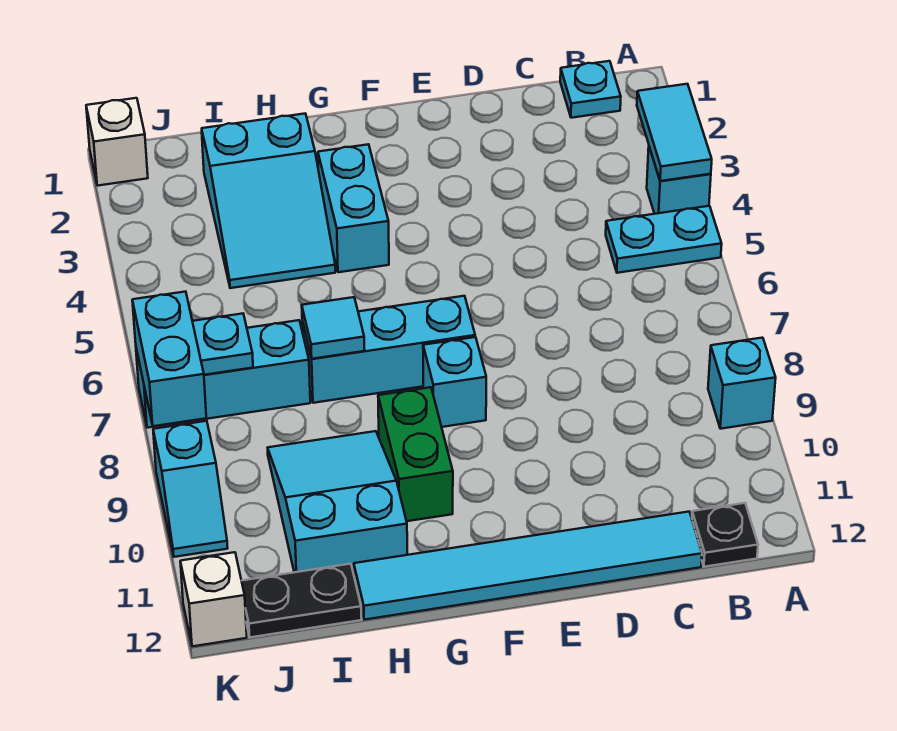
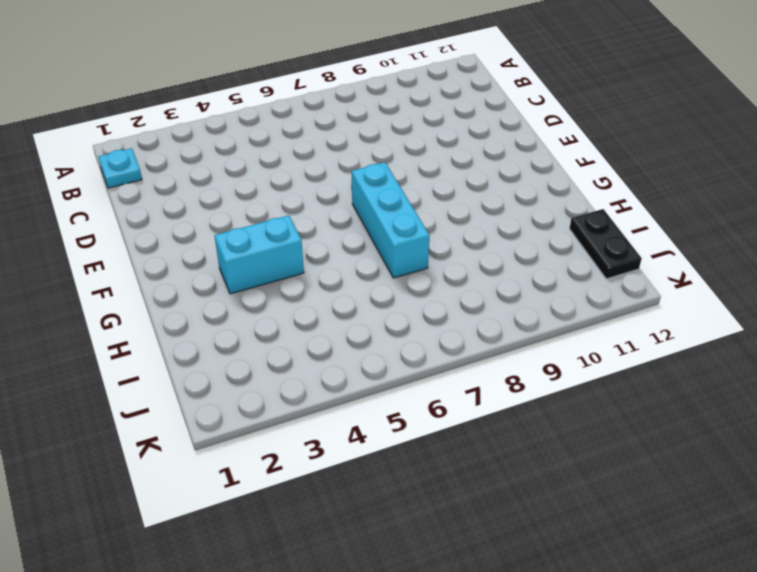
none -> cyan brick A4 level 1
none -> cyan plate A5:B5 level 1
none -> cyan brick A9 level 1

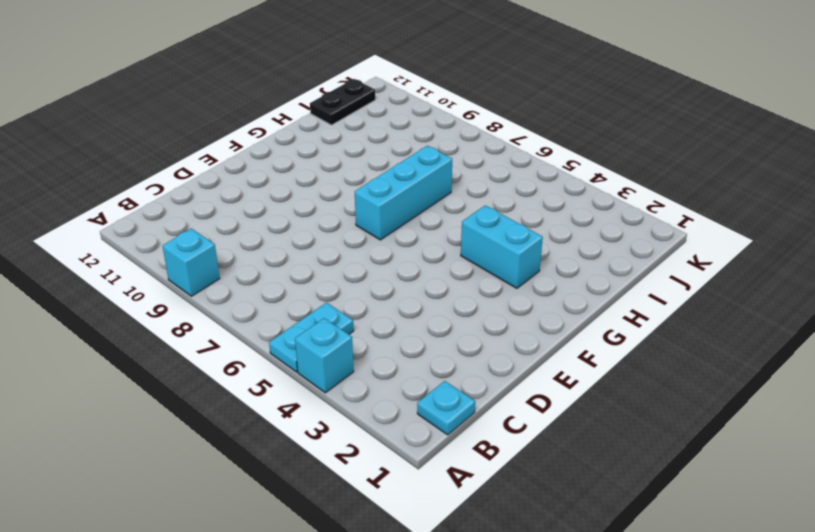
none -> black plate B12 level 1
none -> cyan tile C12:H12 level 1
none -> cyan brick F8 level 1

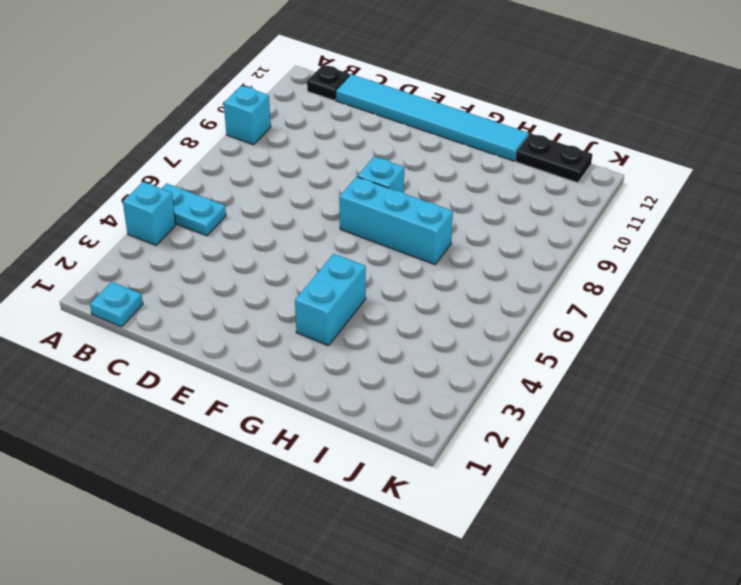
none -> green brick G9:G10 level 1
none -> cyan slope H2:I4 level 1 top 2
none -> cyan slope H9:I11 level 1 top 11

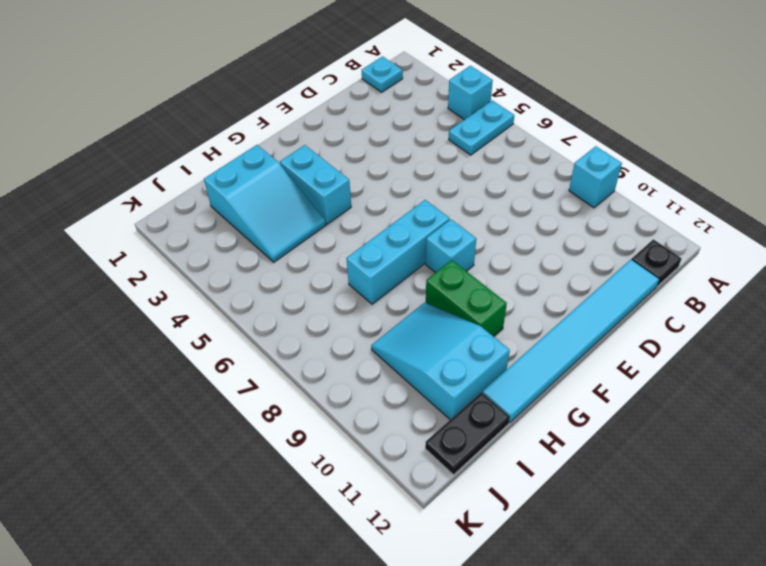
none -> cyan brick I7:K7 level 1
none -> white brick K1 level 1
none -> cyan slope K9:K10 level 1 top 9

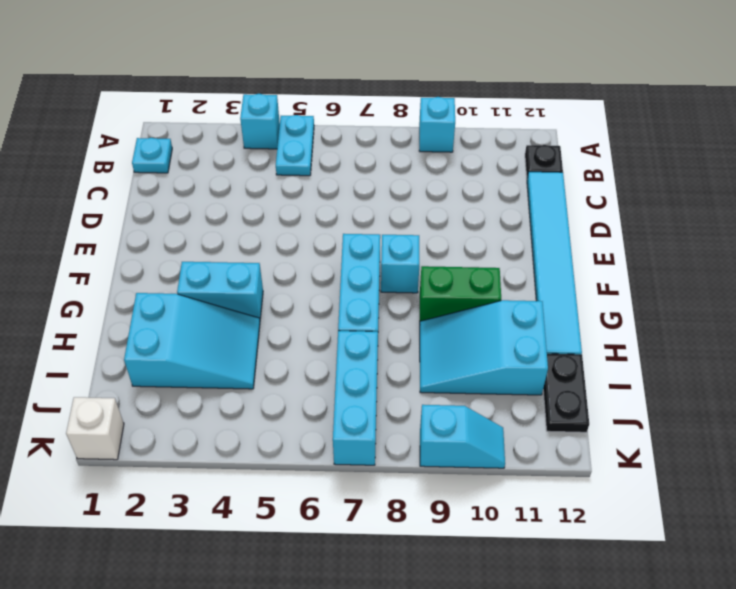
none -> white brick K12 level 1
none -> cyan tile A3:A4 level 2
none -> cyan tile H7 level 2

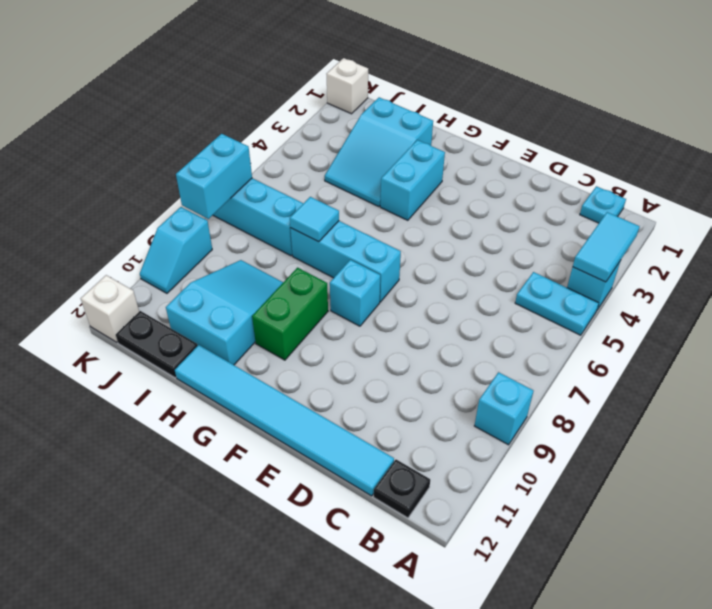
none -> cyan plate J7 level 2

